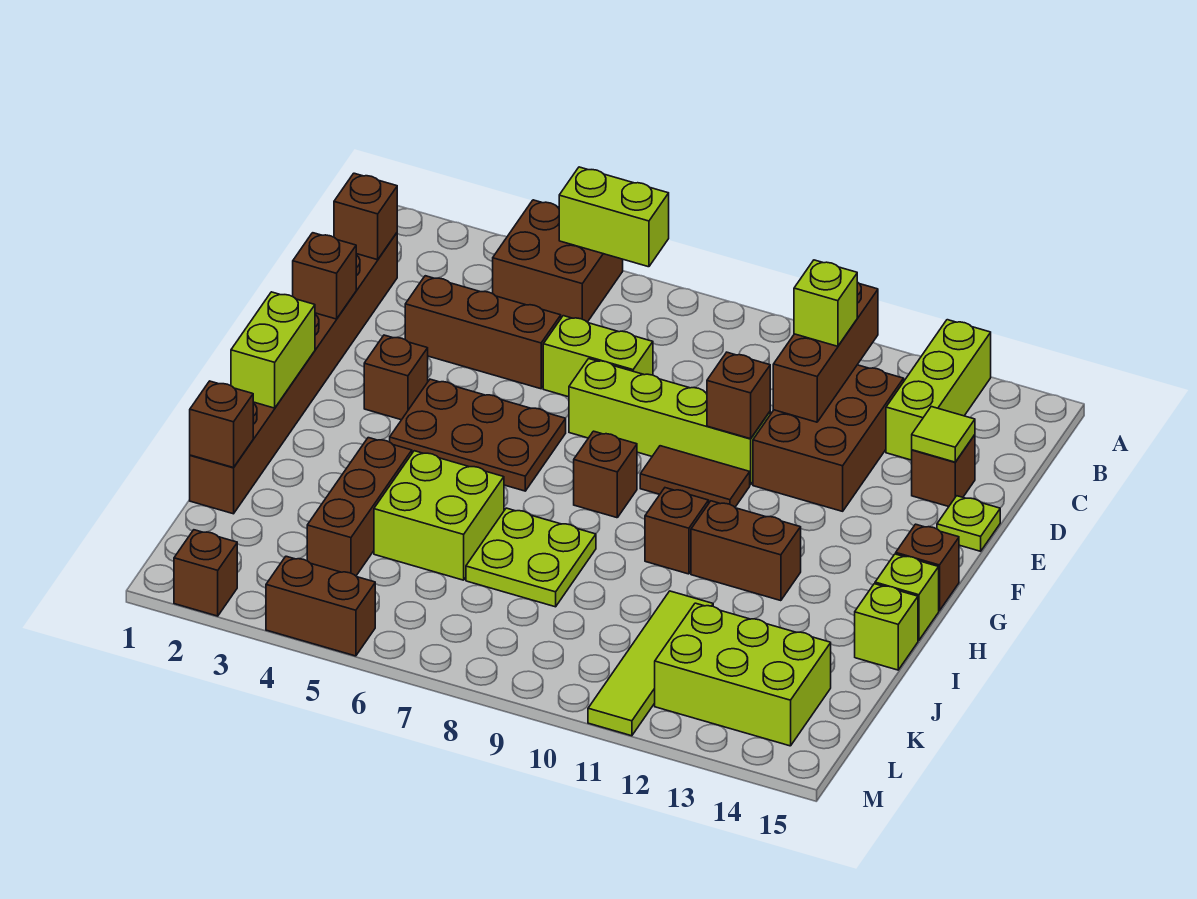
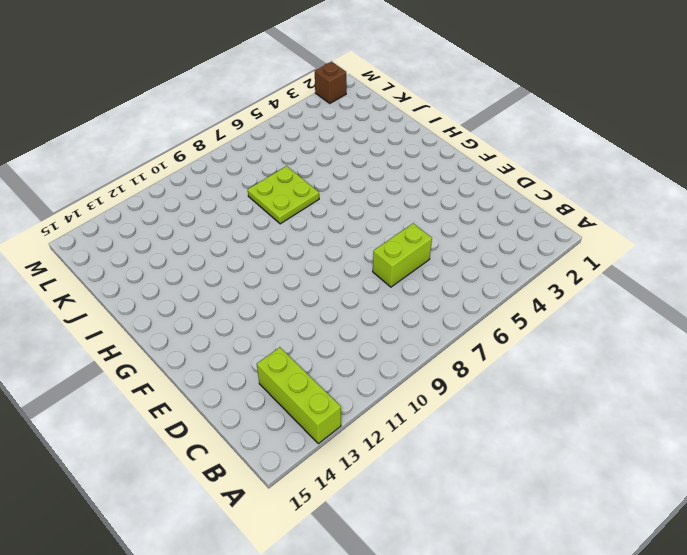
none -> brown brick A4:B5 level 1
none -> brown brick C1:J1 level 1
none -> brown brick C11:E12 level 1
none -> brown brick D3:D5 level 1

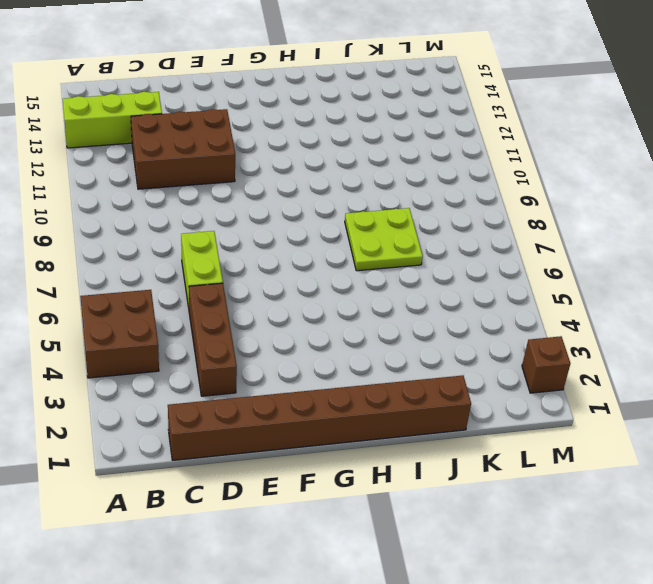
none -> brown brick D14 level 1
none -> lime brick E7:E10 level 1
none -> lime plate E15 level 1
none -> brown brick F3 level 1

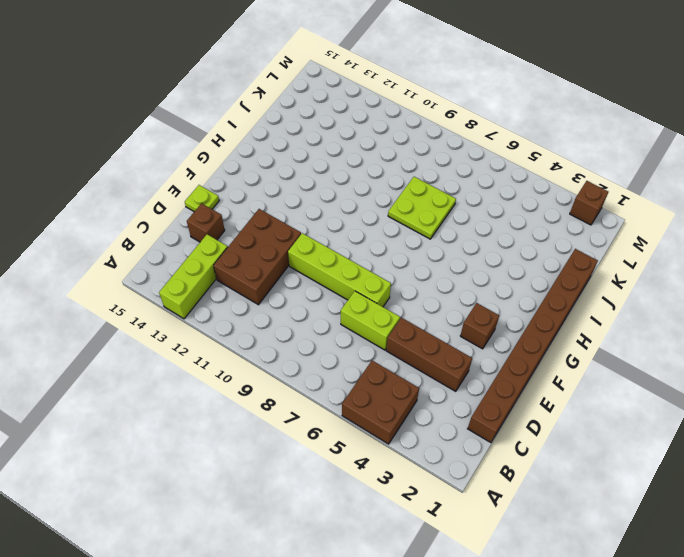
none -> brown plate F4:G6 level 1
none -> brown tile F9:F10 level 1
none -> brown brick G8 level 1
none -> brown brick G15 level 1

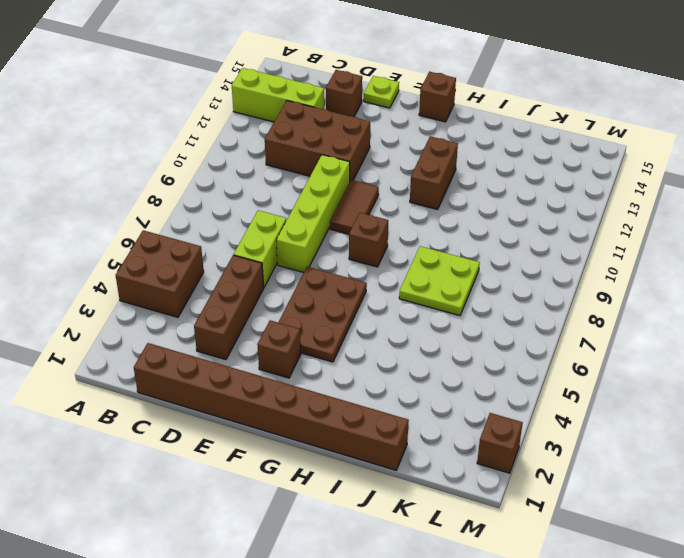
none -> brown brick H10 level 1
none -> lime brick H15 level 1
none -> brown brick I4:K4 level 1
none -> lime brick I5:J6 level 1

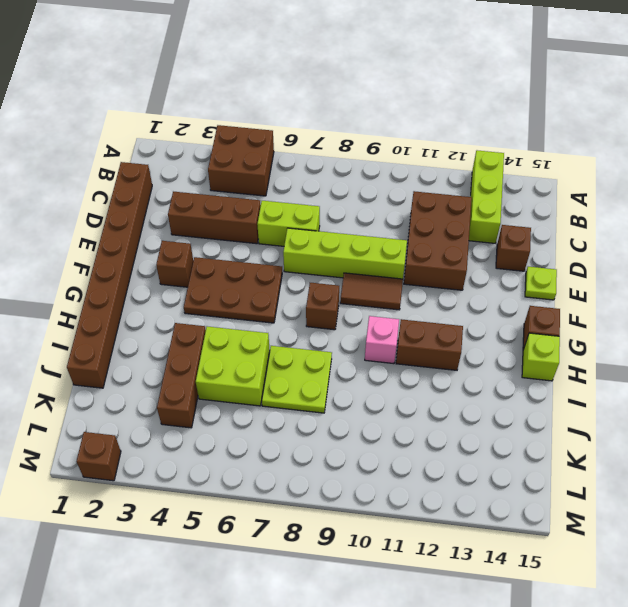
pink brick H10 level 1 -> brown brick H10 level 1
none -> lime brick I15 level 1
none -> lime tile J11:M11 level 1
none -> lime brick K12:L14 level 1
none -> brown brick M4:M5 level 1

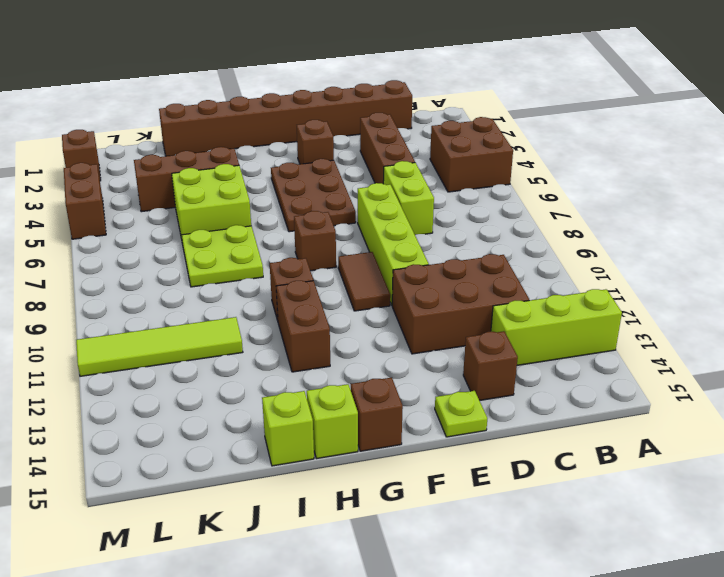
none -> lime brick K12:L14 level 1
none -> lime brick A5:A6 level 2
none -> brown brick B11:D11 level 2
none -> brown brick C1 level 2

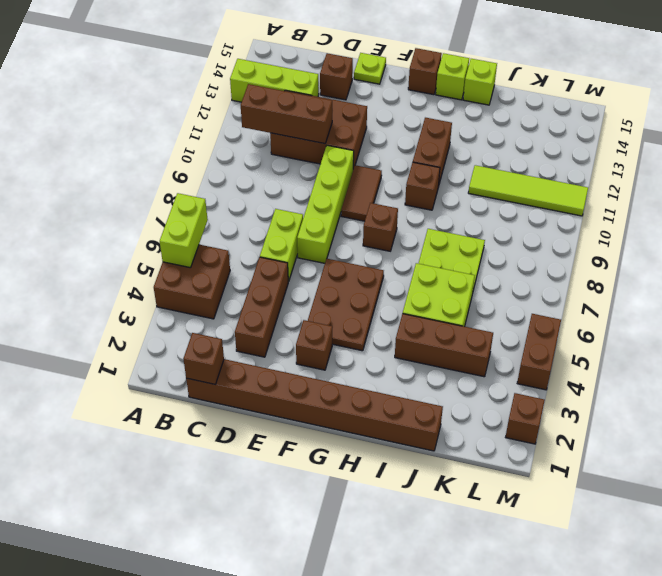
none -> lime brick K12:L14 level 1
none -> lime tile D14 level 2
none -> brown brick E1 level 2
none -> brown brick E10 level 2

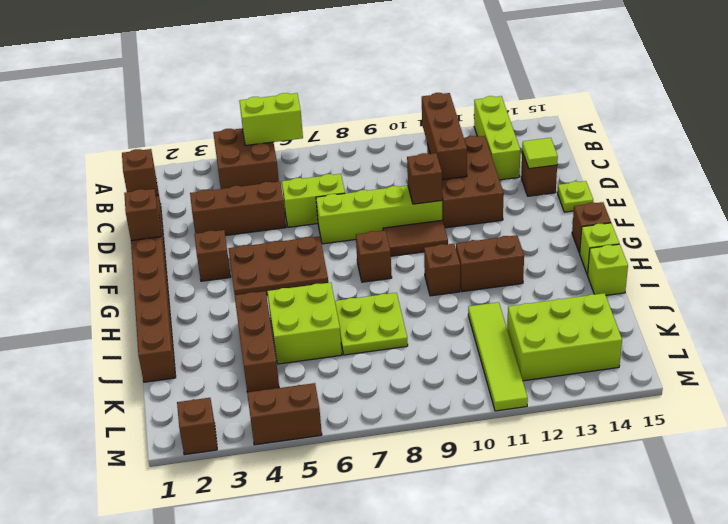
none -> lime brick G1:H1 level 2
none -> brown brick J1 level 2
none -> lime brick C11 level 3

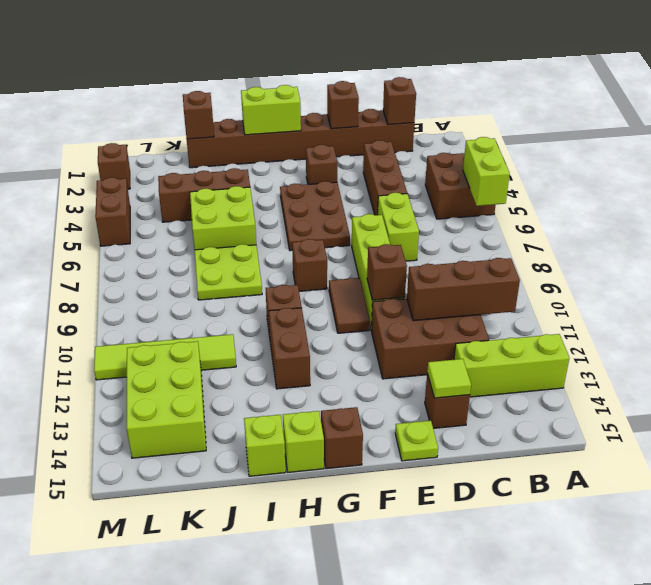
none -> lime brick C11 level 3

